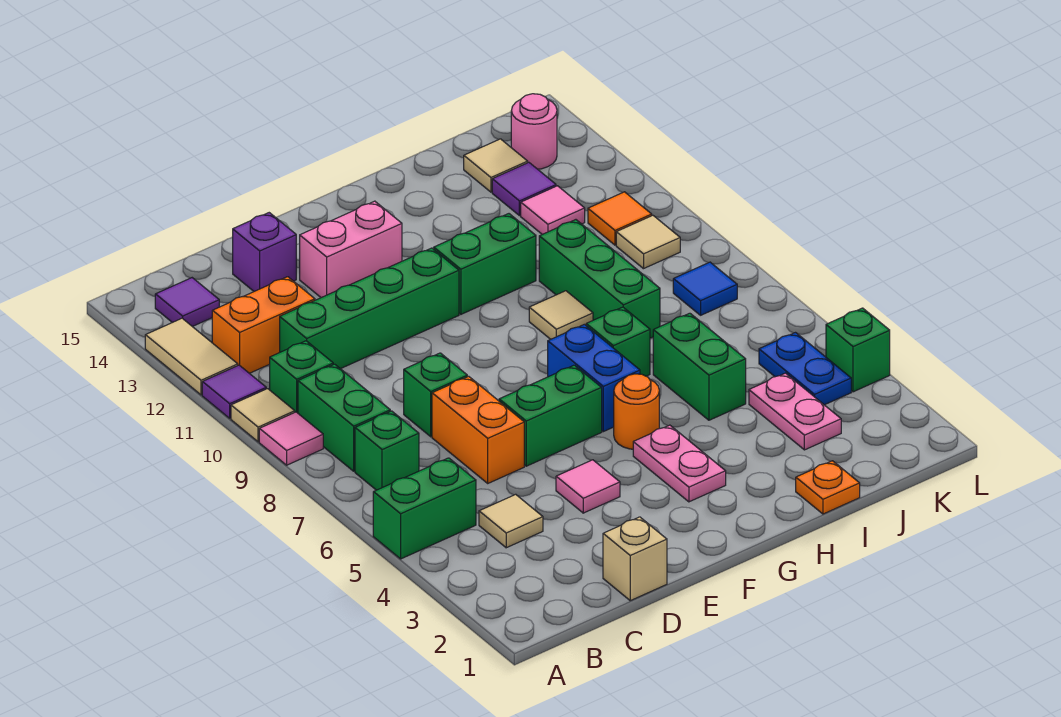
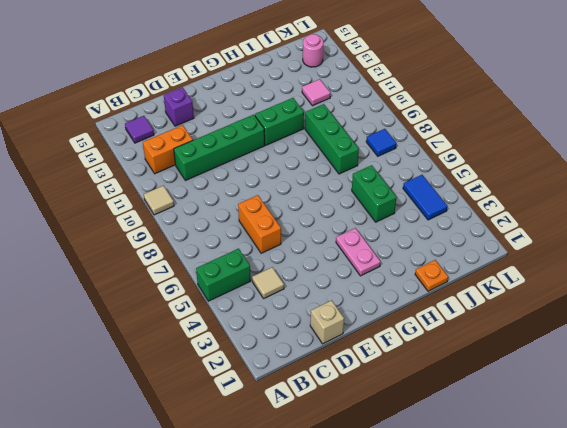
blue tile K4:K5 level 1 -> blue plate K4:K5 level 1
none -> pink tile A9 level 1
none -> purple tile A11 level 1
none -> tan tile A12:A13 level 1
none -> green brick B7 level 1

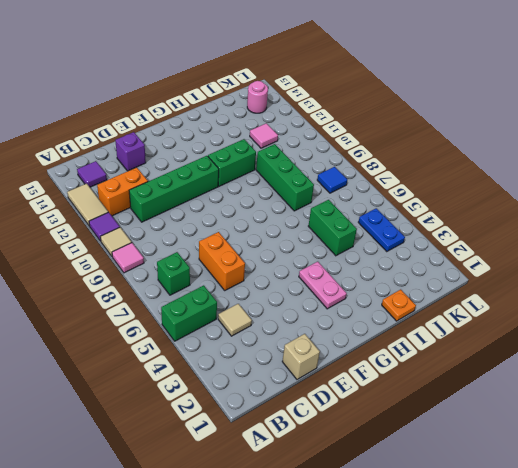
none -> green brick B8:B9 level 1
none -> green brick B10 level 1
none -> green brick D8 level 1
none -> pink tile E4 level 1

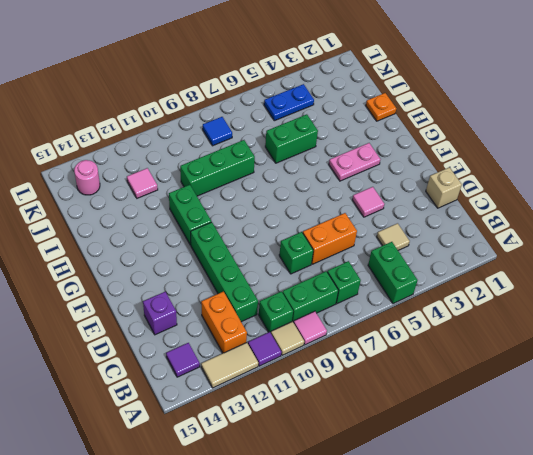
none -> green brick E6:F6 level 1
none -> pink brick E13:F13 level 1
none -> orange round brick G5 level 1
none -> blue brick G6:G7 level 1

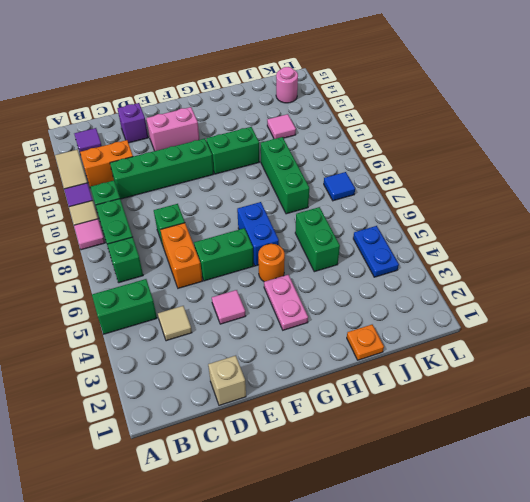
none -> green brick H7 level 1
none -> tan tile H9 level 1
none -> pink plate J3:J4 level 1
none -> purple tile J13 level 1

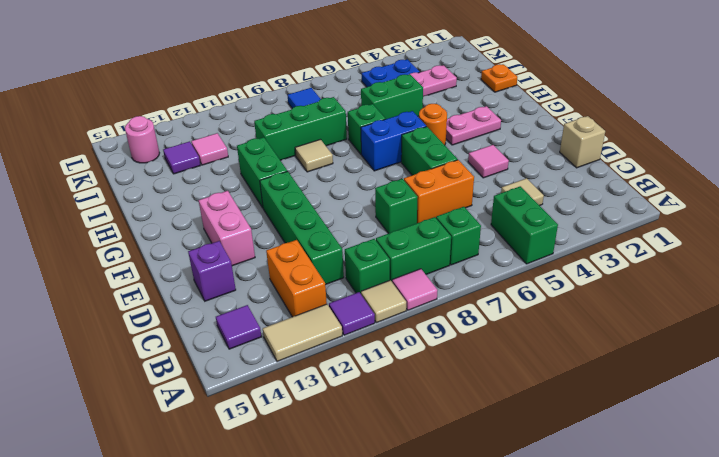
none -> tan tile J14 level 1
none -> tan tile K10 level 1
none -> orange tile K11 level 1
none -> green brick L4 level 1

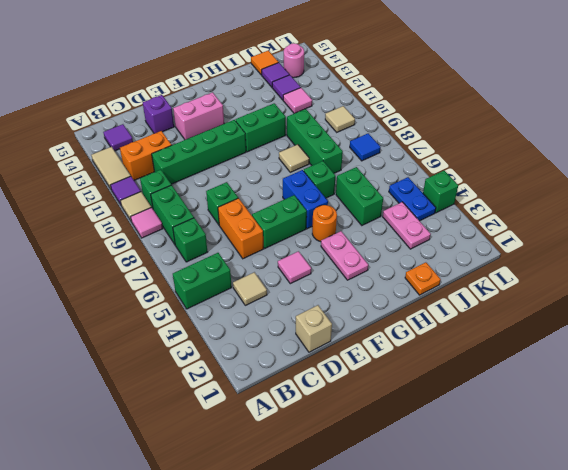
purple tile J14 level 1 -> tan tile J14 level 1
orange tile J15 level 1 -> orange tile K11 level 1

